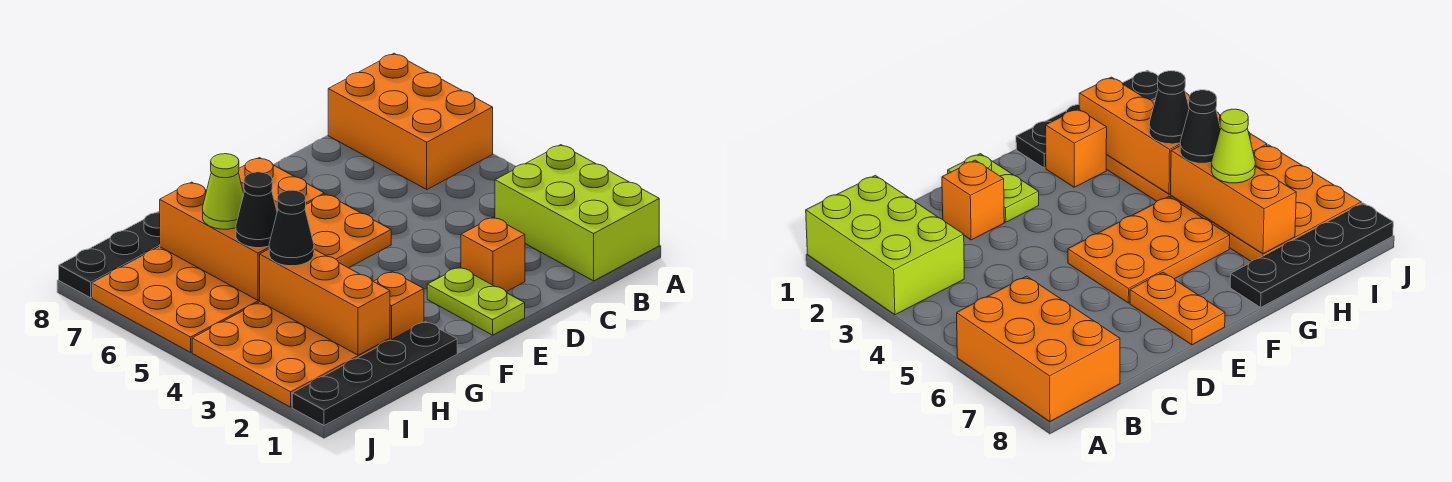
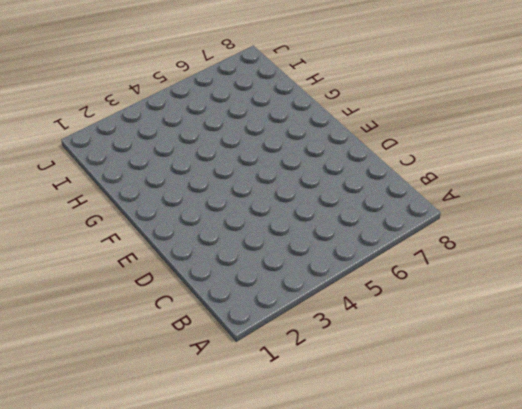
none -> lime brick A1:B3 level 1
none -> orange brick A6:B8 level 1
none -> orange brick D2 level 1

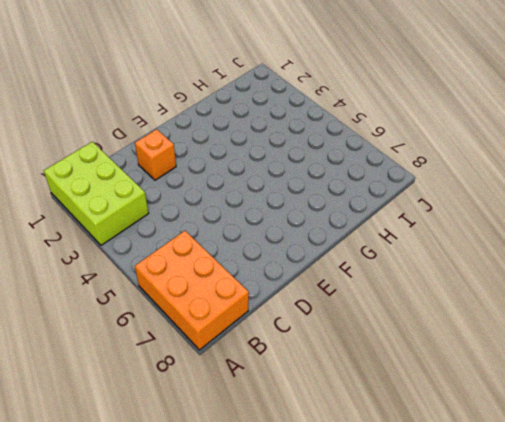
none -> lime plate E1:E2 level 1
none -> orange plate E5:G6 level 1
none -> orange plate E7:E8 level 1

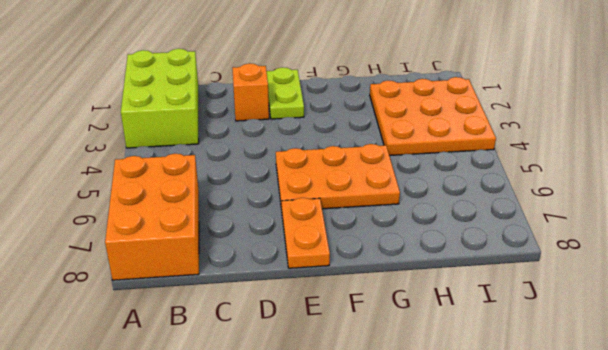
none -> black plate G1:J1 level 1
none -> orange brick G2 level 1
none -> black plate G8:J8 level 1

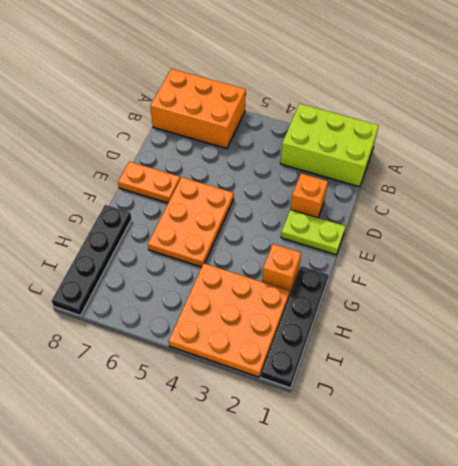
none -> orange plate H5:J7 level 1
none -> orange brick H2:H4 level 2
none -> orange brick H5:H7 level 2

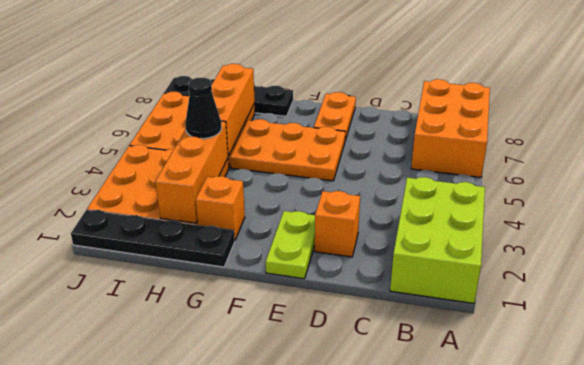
none -> black cone H5 level 3
none -> lime cone H6 level 3

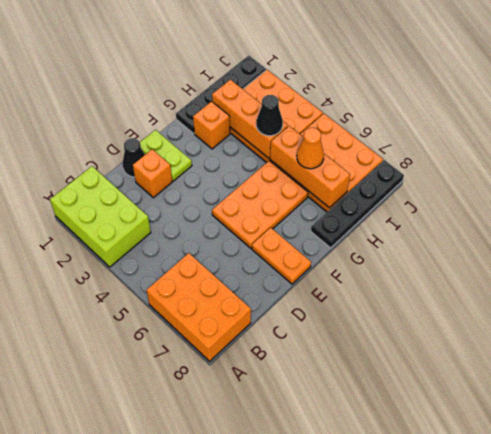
black cone D1 level 1 -> black cone H5 level 3
orange cone H6 level 3 -> lime cone H6 level 3

